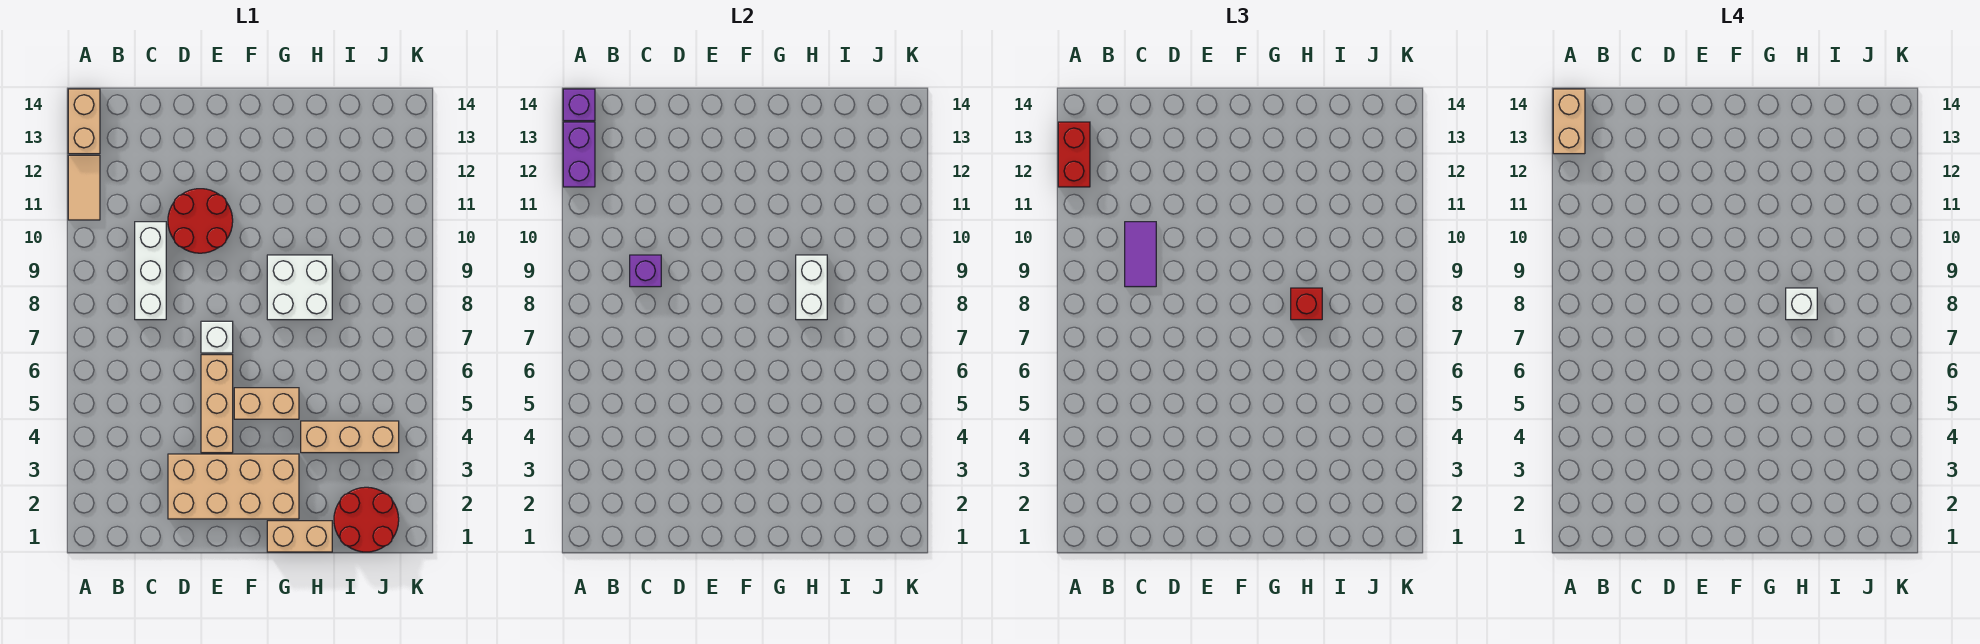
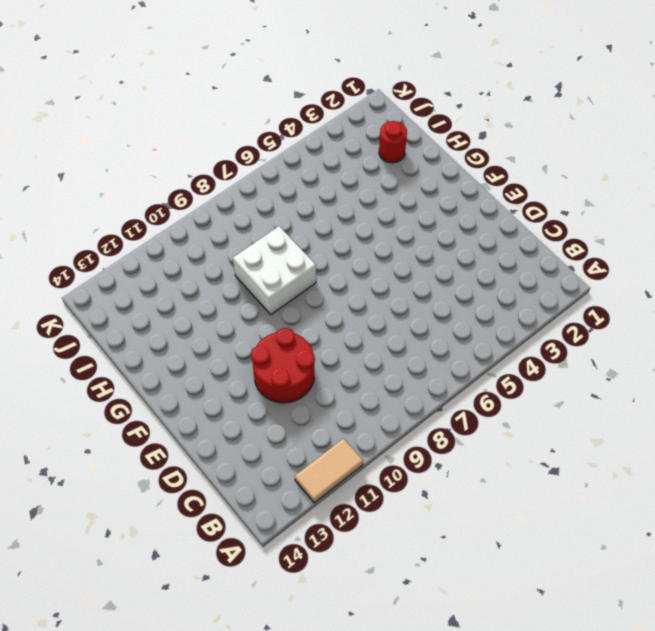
red round brick I2 level 1 -> red round brick I1:J2 level 1
none -> tan brick A13:A14 level 1
none -> white brick C8:C10 level 1
none -> tan brick D2:G3 level 1

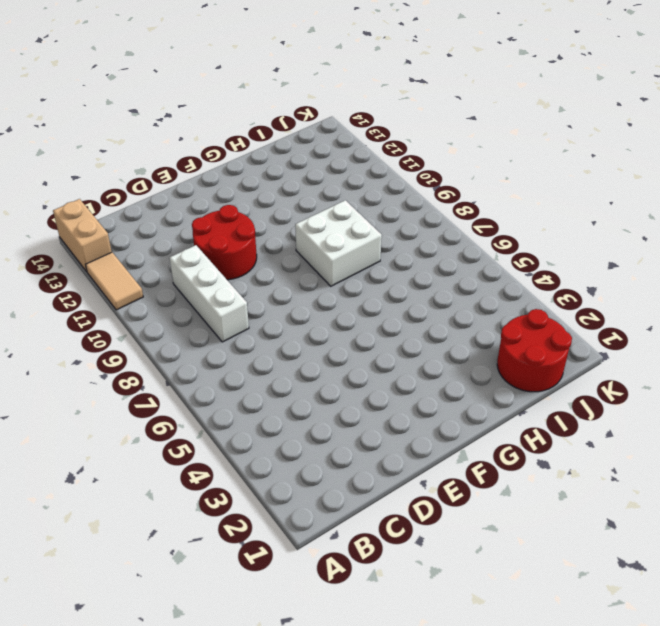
none -> tan brick D2:G3 level 1
none -> tan brick E4:E6 level 1
none -> white brick E7 level 1

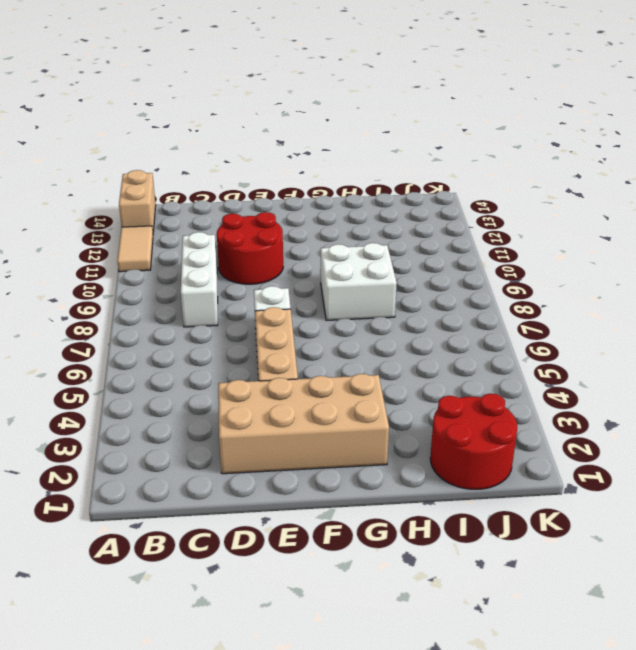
none -> tan brick F5:G5 level 1
none -> tan brick G1:H1 level 1
none -> tan brick H4:J4 level 1

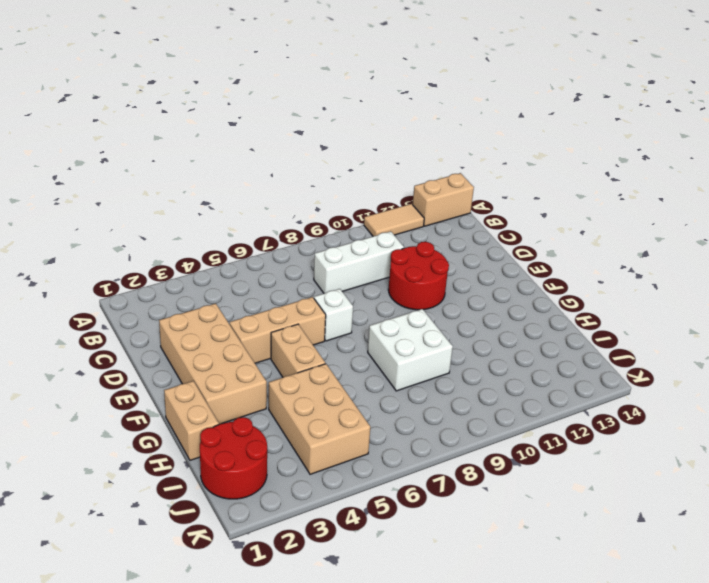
tan brick H4:J5 level 1 -> tan brick H4:J4 level 1
none -> purple brick A12:A13 level 2
none -> purple brick A14 level 2
none -> purple brick C9 level 2

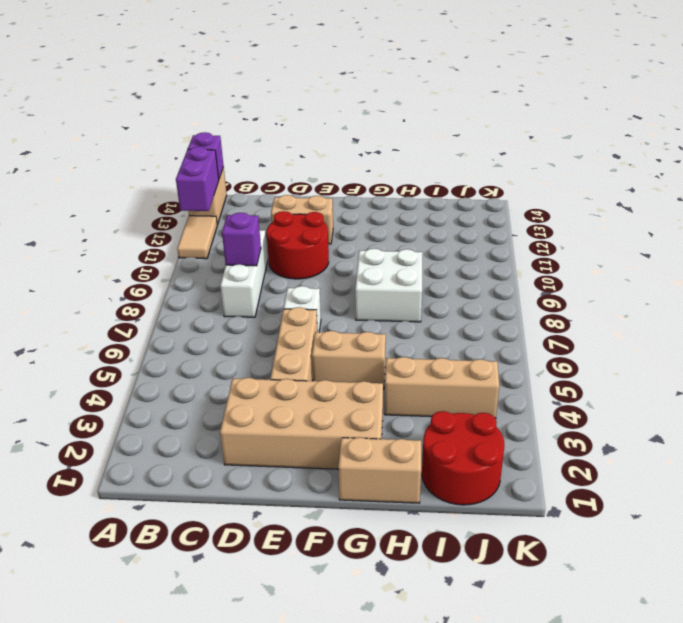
tan brick D12:E12 level 1 -> tan brick A13:A14 level 4
none -> white brick H8:H9 level 2
none -> red brick A12:A13 level 3
none -> purple tile C9:C10 level 3

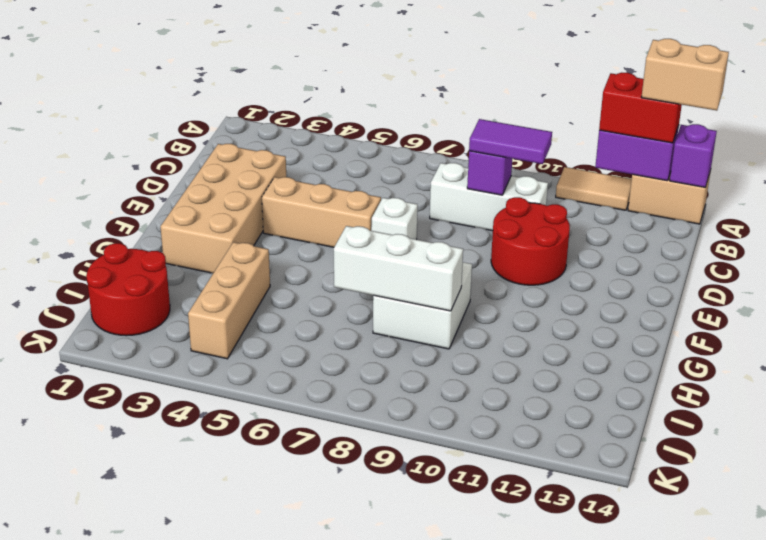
white brick H7:H9 level 2 -> white brick H8:H9 level 2
none -> tan brick F5:G5 level 1
none -> tan brick G1:H1 level 1
none -> red brick H8 level 3

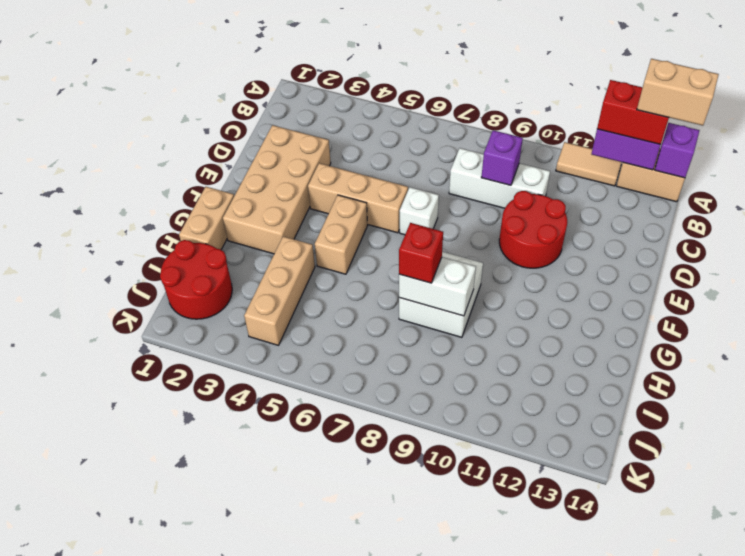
none -> purple tile C9:C10 level 3
none -> white brick H8 level 4

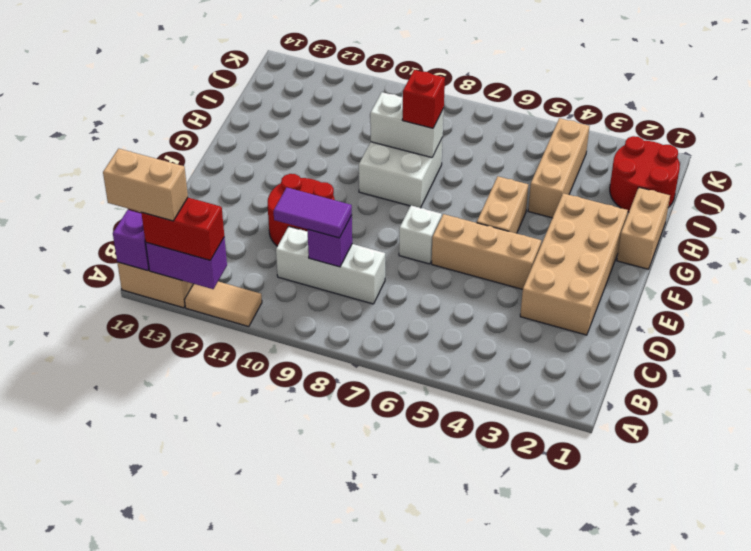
none -> white brick H8 level 4

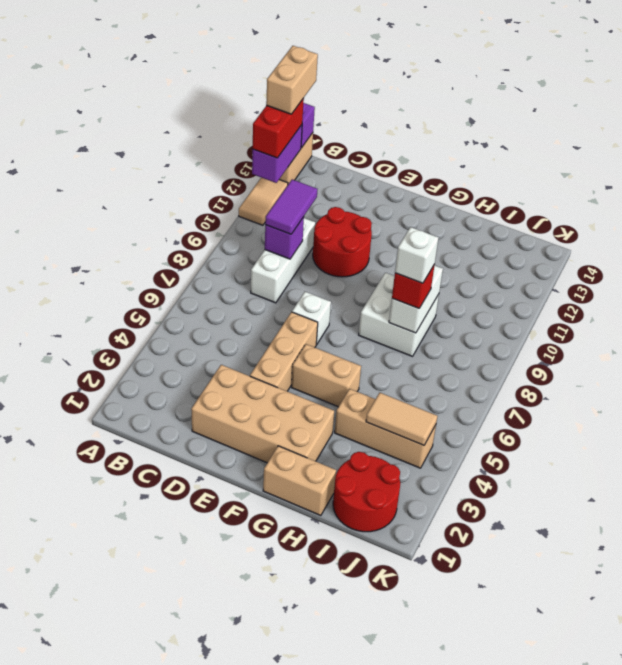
tan tile I4:J4 level 2 -> none

